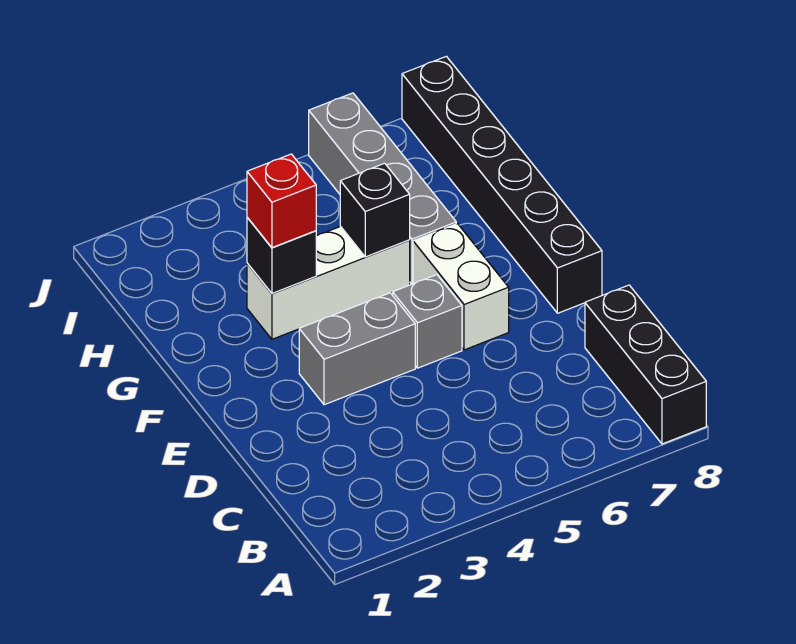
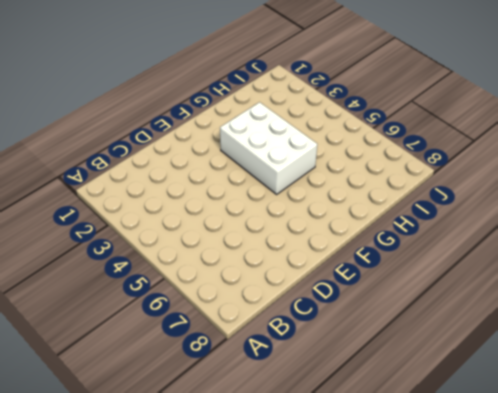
white brick F3:G5 level 1 -> white brick G3:G5 level 1
none -> black brick A8:C8 level 1
none -> grey brick E3:E4 level 1

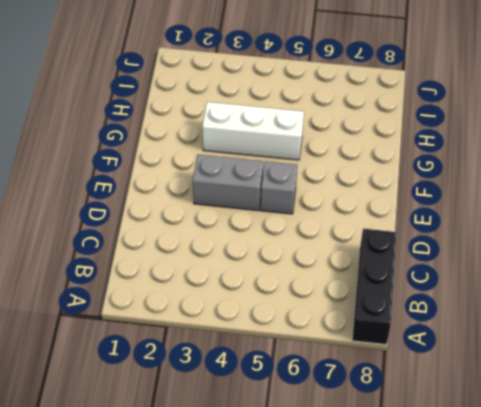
none -> white brick E6:F6 level 1
none -> black brick E8:J8 level 1

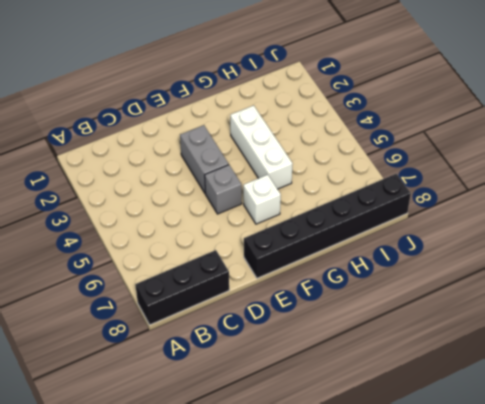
white brick F6 level 1 -> white brick E6:F6 level 1
none -> grey brick G6:J6 level 1
none -> black brick G3 level 2

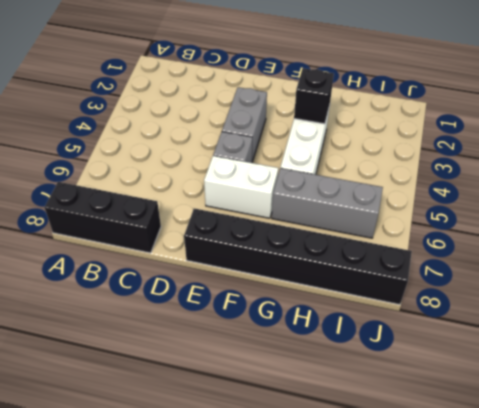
grey brick G6:I6 level 1 -> grey brick G6:J6 level 1
none -> black brick G5 level 2
none -> red brick G3 level 3

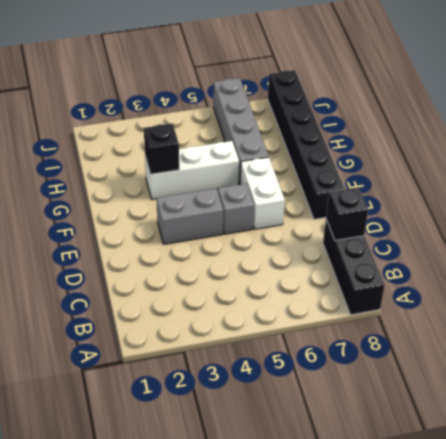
black brick C8 level 2 -> black brick G5 level 2
none -> red brick G3 level 3

